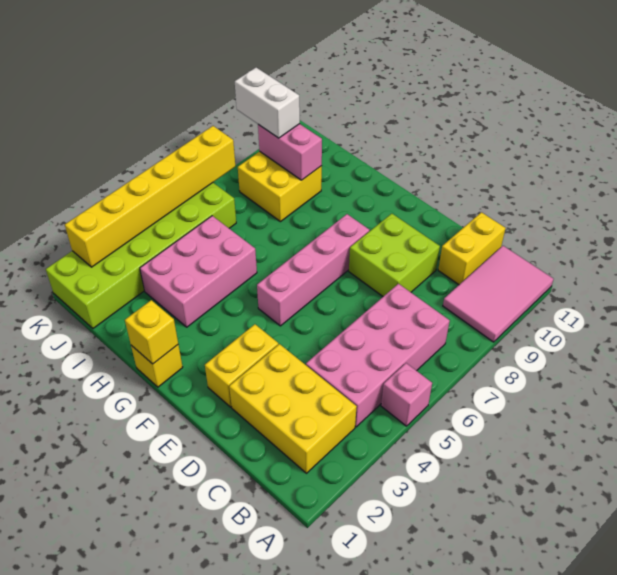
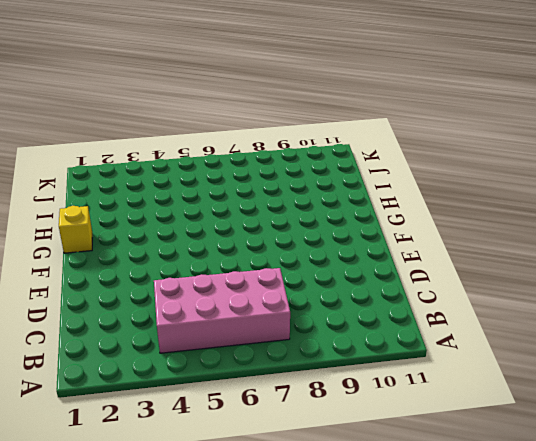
none -> pink brick A5 level 1
none -> pink tile A9:B11 level 1
none -> yellow brick B2:D3 level 1

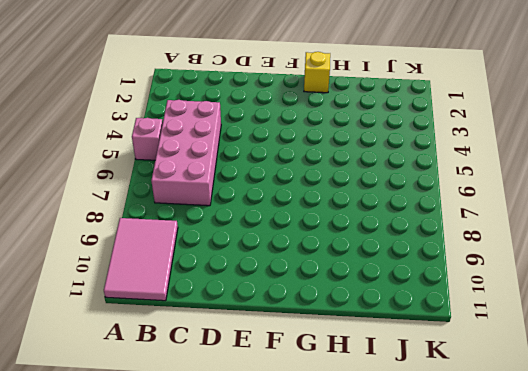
none -> yellow brick B2:D3 level 1
none -> yellow brick C10:C11 level 1
none -> lime brick D8:E9 level 1

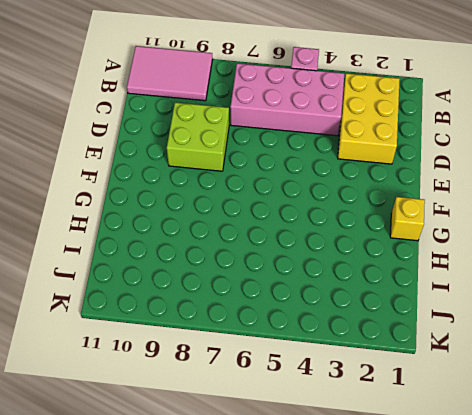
none -> yellow brick C10:C11 level 1
none -> yellow brick E2:E3 level 1
none -> pink brick F5:F8 level 1

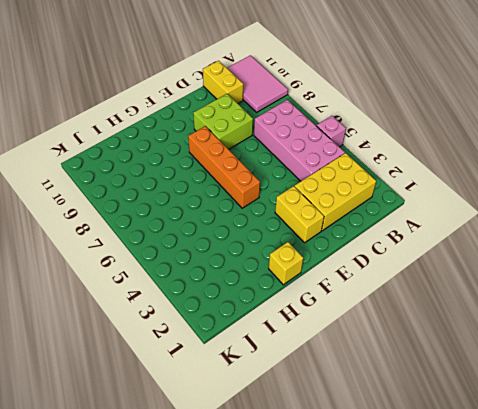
orange brick F5:F8 level 1 -> pink brick F5:F8 level 1
none -> pink brick H3:I5 level 1
none -> yellow brick I8:J9 level 1
none -> lime brick J1:K6 level 1

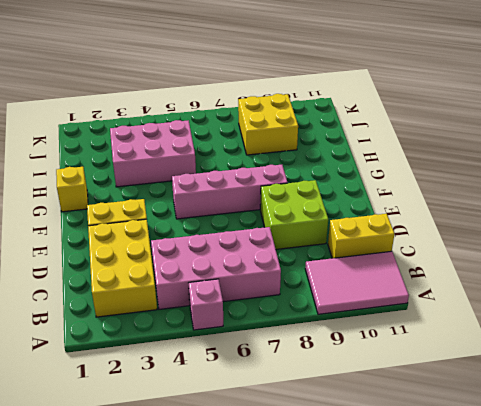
none -> lime brick J1:K6 level 1
none -> yellow brick G1 level 2
none -> pink brick I9:J9 level 2

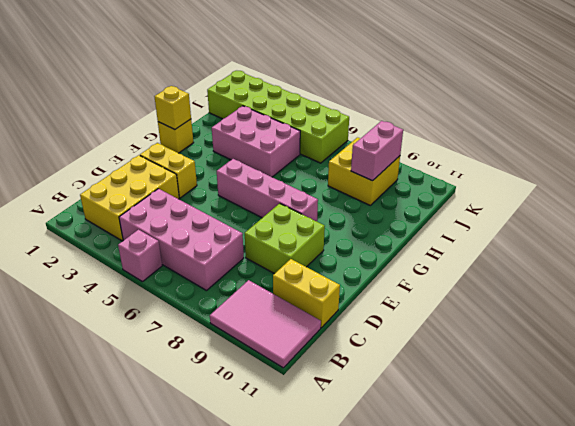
none -> yellow brick K2:K7 level 2
none -> white brick J9:K9 level 3

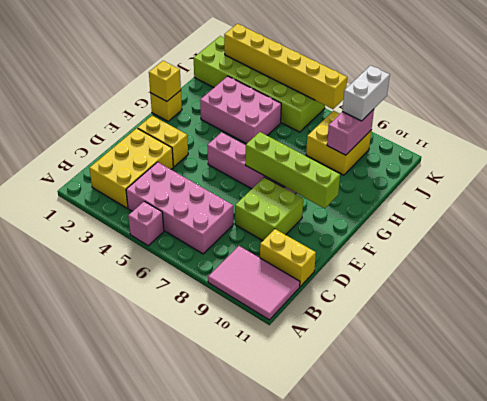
lime brick F7:F10 level 2 -> none

